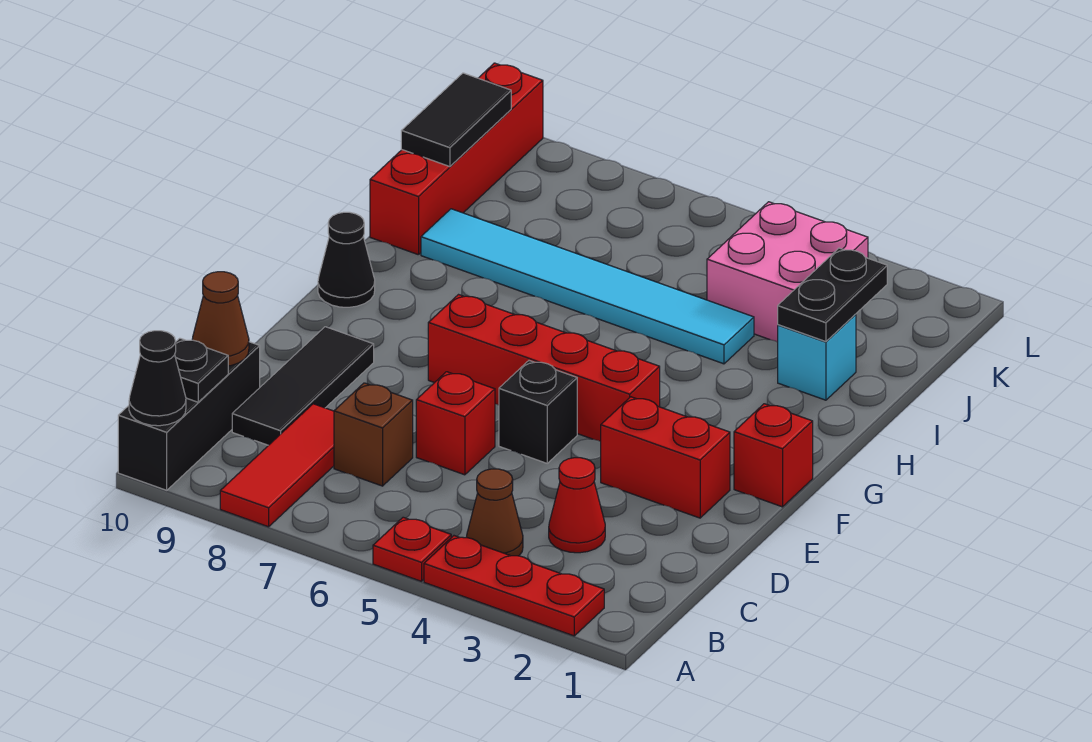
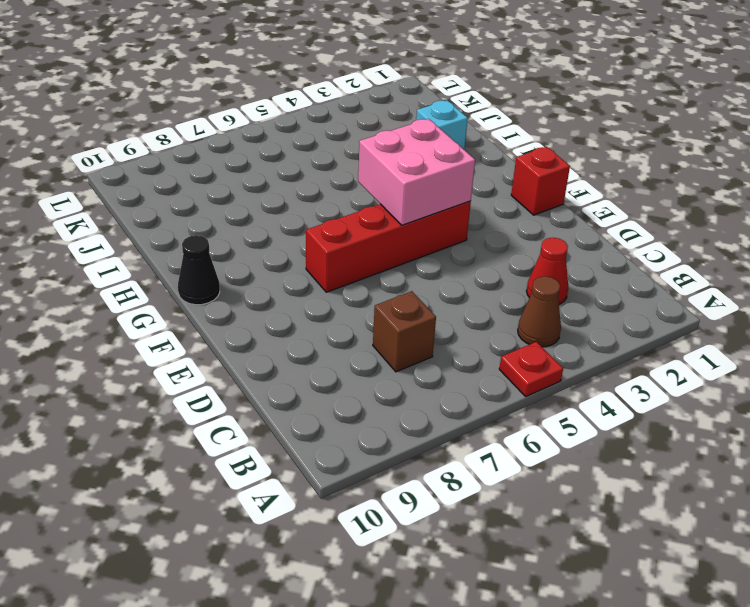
pink brick F4:G5 level 2 -> pink brick J3:K4 level 1
none -> red plate A2:A4 level 1
none -> red tile A8:C8 level 1
none -> black brick A10:C10 level 1

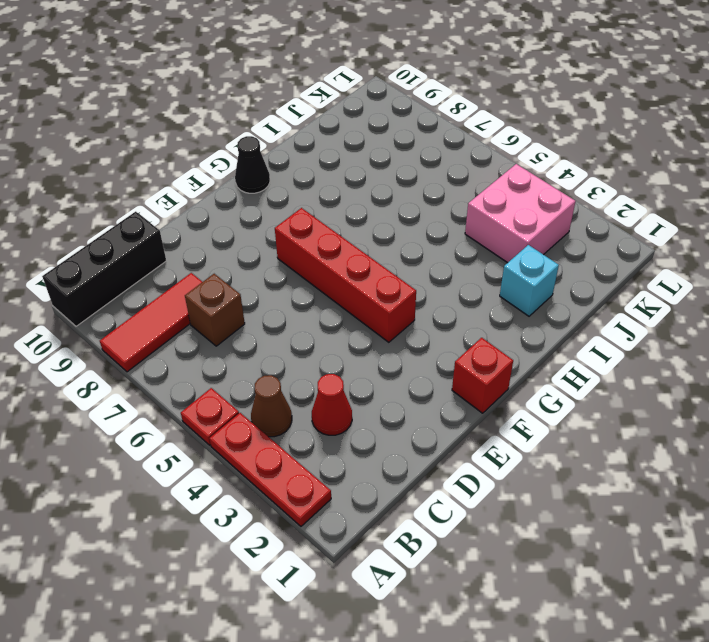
none -> black tile C9:E9 level 1
none -> red brick D6 level 1
none -> red brick E2:E3 level 1

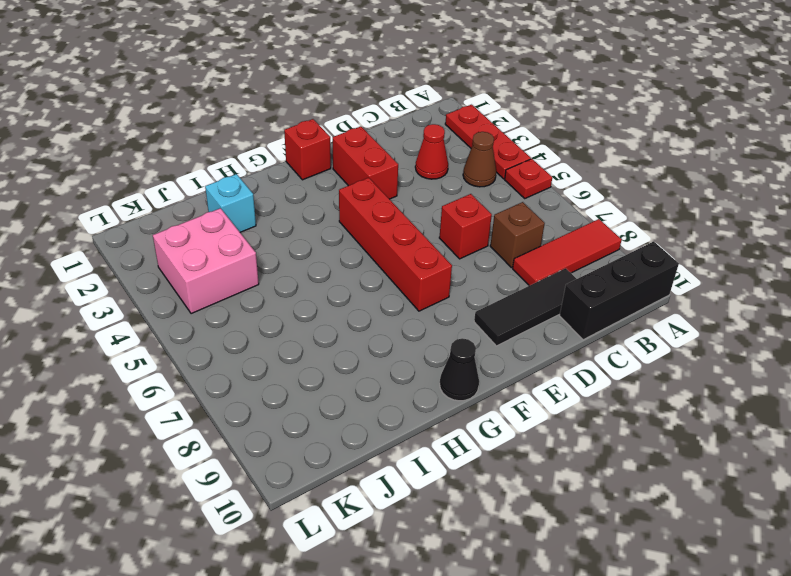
none -> black brick E5 level 1
none -> cyan tile I4:I9 level 1
none -> red brick I10:L10 level 1

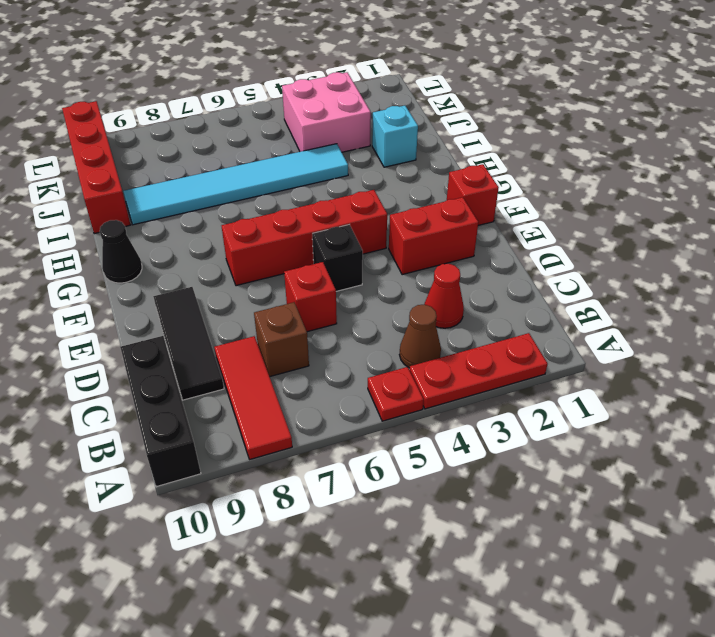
none -> black cone A10 level 2
none -> black plate B10 level 2
none -> brown cone C10 level 2

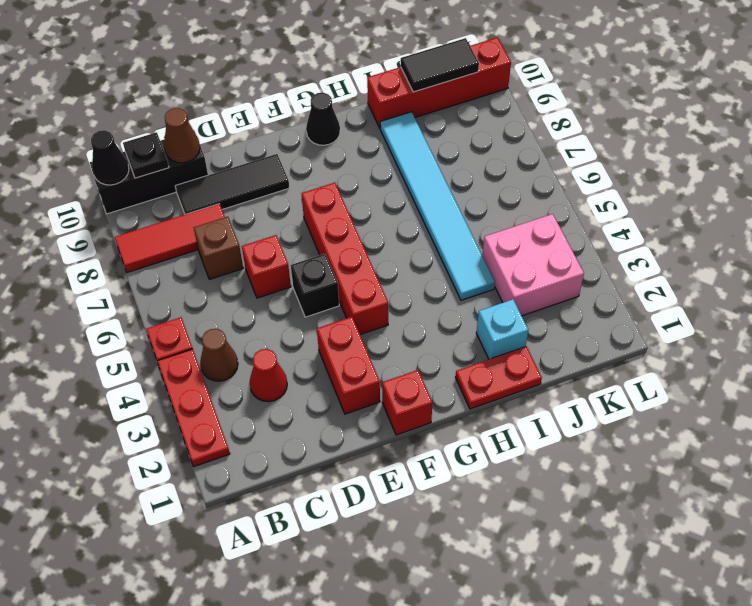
red plate H1:I1 level 1 -> none
none -> black plate I2:J2 level 2

